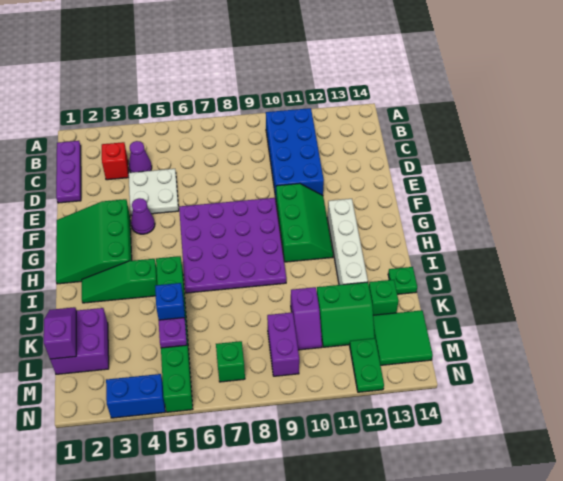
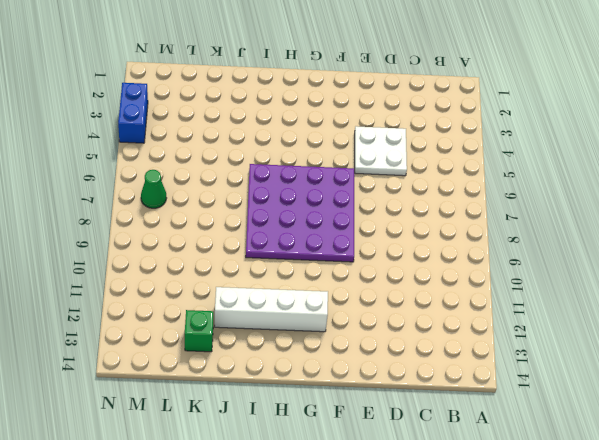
green cone M7 level 1 -> green brick M7 level 1
none -> purple plate B1:D1 level 1
none -> blue brick B10:E11 level 1
none -> red brick C3 level 1

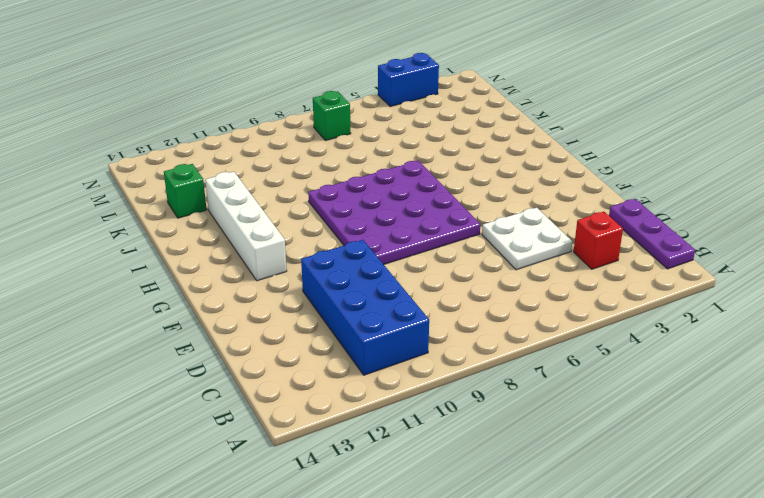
none -> purple cone C4 level 1
none -> green slope F1:H3 level 1 top 3
none -> purple cone F4 level 1

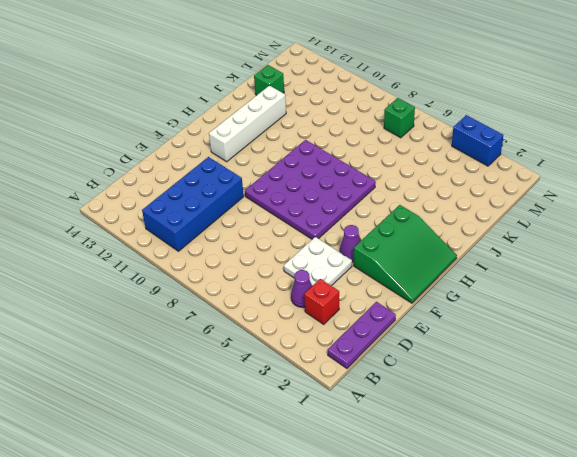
none -> green slope F10:H11 level 1 top 10
none -> green slope I2:I4 level 1 top 4
none -> green brick I5:N5 level 1

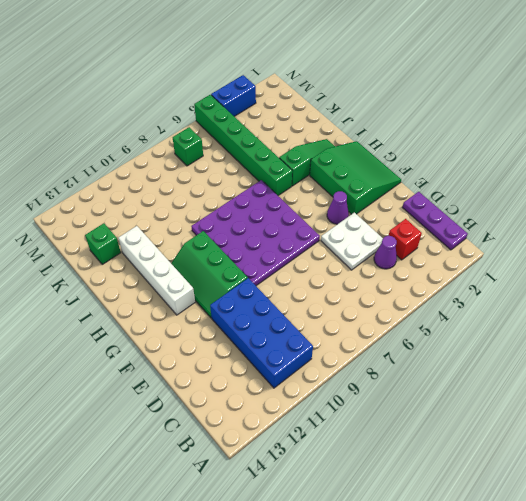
none -> green plate J14 level 1
none -> purple brick K1:L2 level 1
none -> purple slope K10:L10 level 1 top K

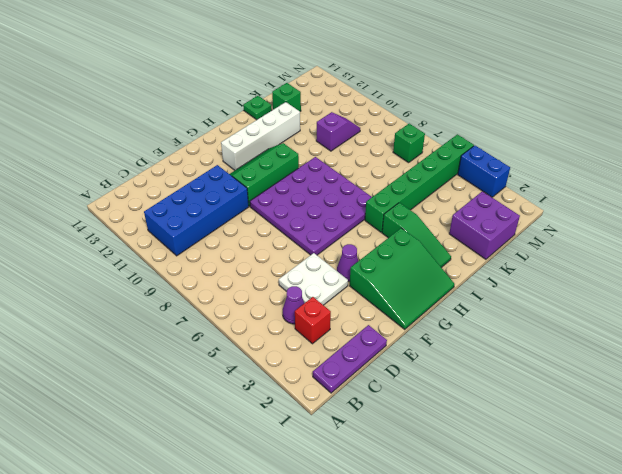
none -> green slope K11:L12 level 1 top K
none -> purple brick L9:M9 level 1
none -> green tile L13:M14 level 1

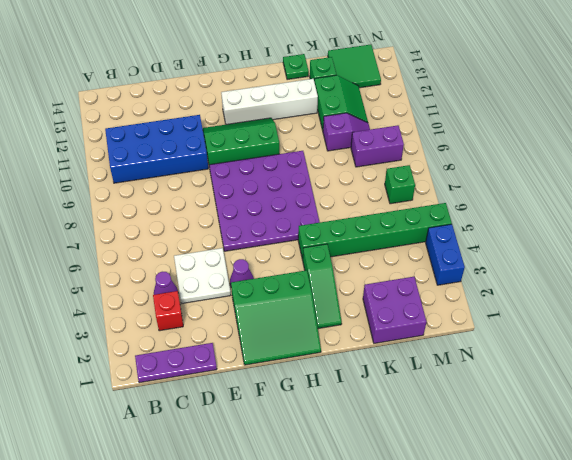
none -> green plate M12:N12 level 1
none -> purple slope K1:L1 level 2 top L
none -> blue brick K5 level 2

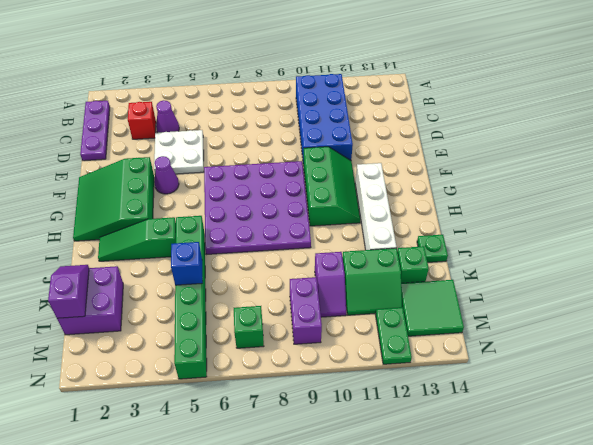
none -> blue brick N3:N4 level 1
none -> purple plate L5 level 2

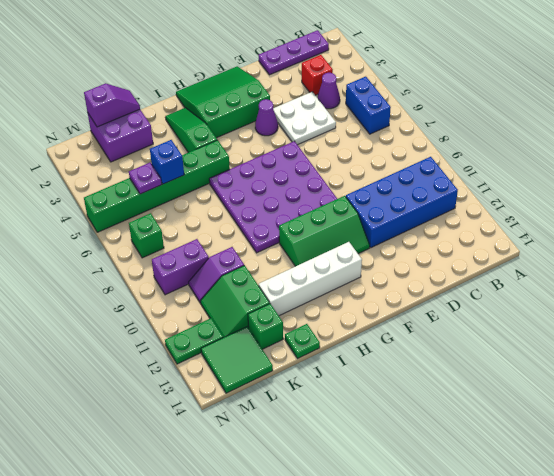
blue brick B5:B6 level 1 -> blue brick N3:N4 level 1

